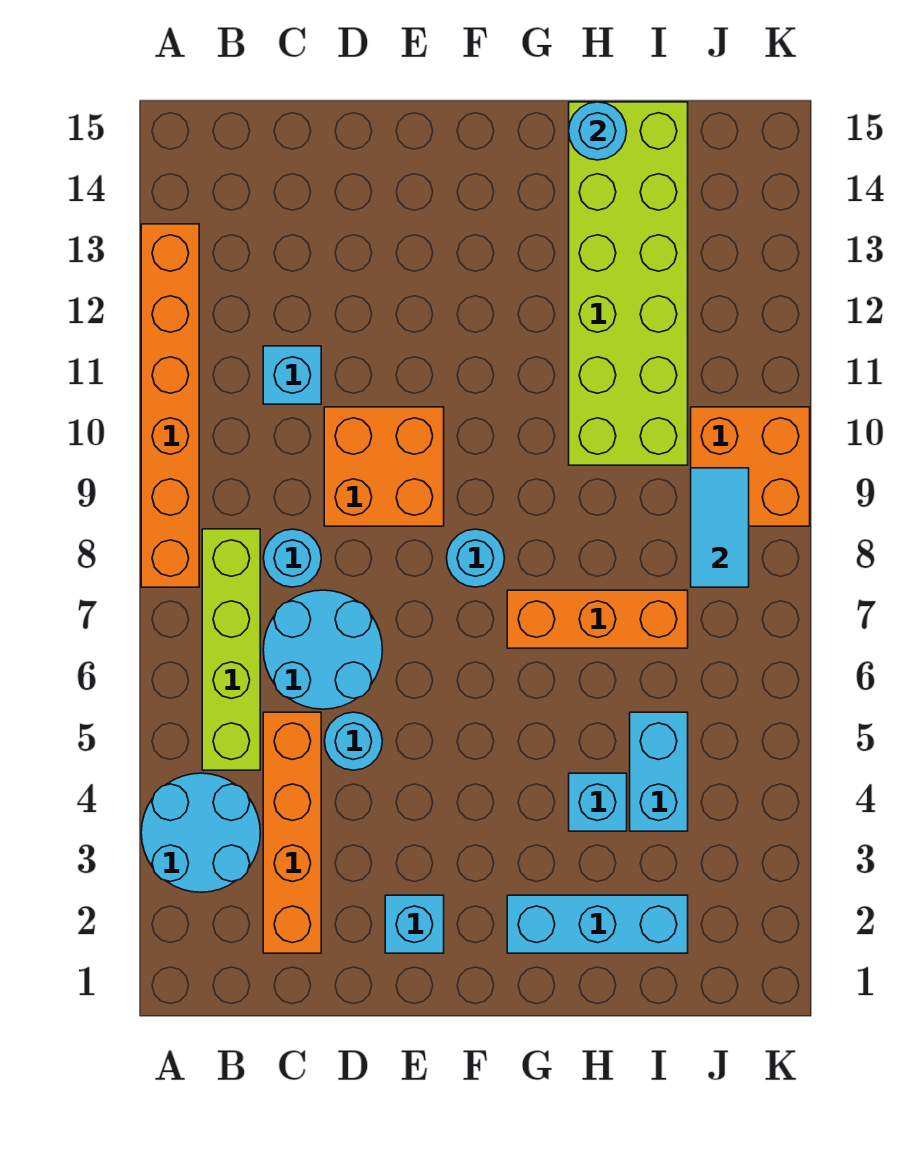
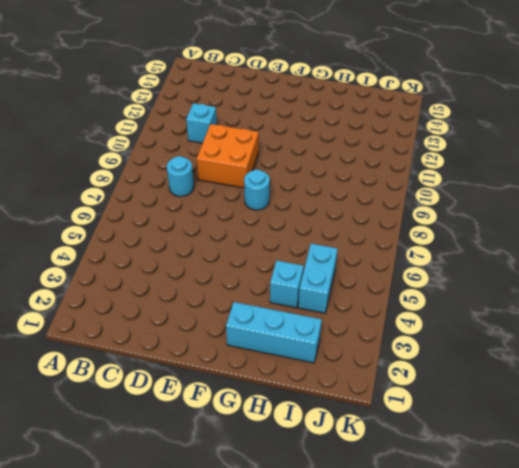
none -> cyan round brick A3:B4 level 1
none -> orange brick A8:A13 level 1
none -> lime brick B5:B8 level 1

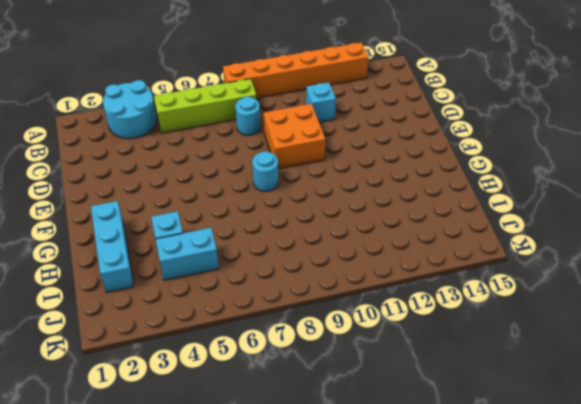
none -> orange brick C2:C5 level 1
none -> cyan round brick C6:D7 level 1
none -> cyan round brick D5 level 1

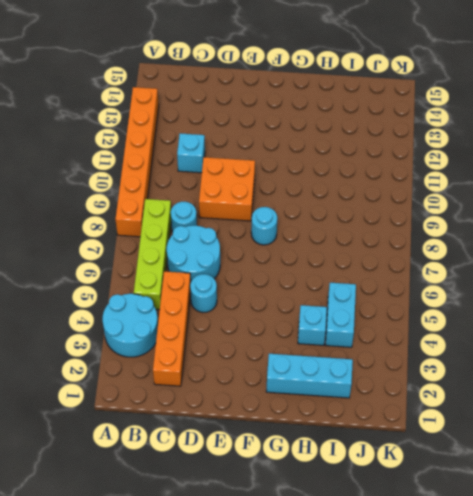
none -> cyan brick E2 level 1
none -> orange brick G7:I7 level 1
none -> lime brick H10:I15 level 1

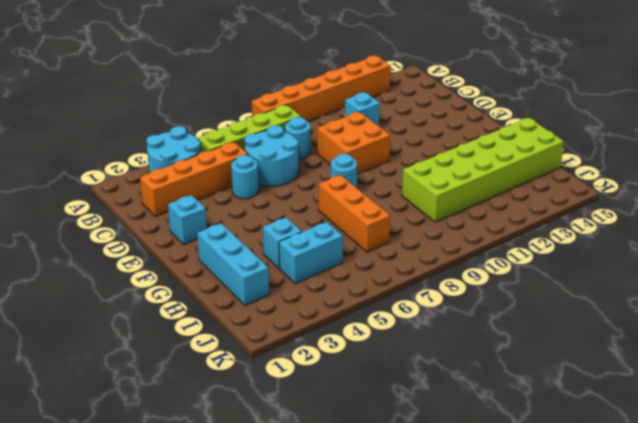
none -> orange brick J9:K10 level 1
none -> cyan round brick H15 level 2
none -> cyan tile J8:J9 level 2

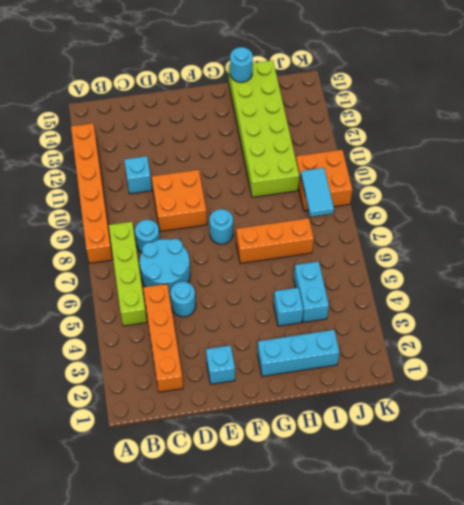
none -> cyan round brick A3:B4 level 1

